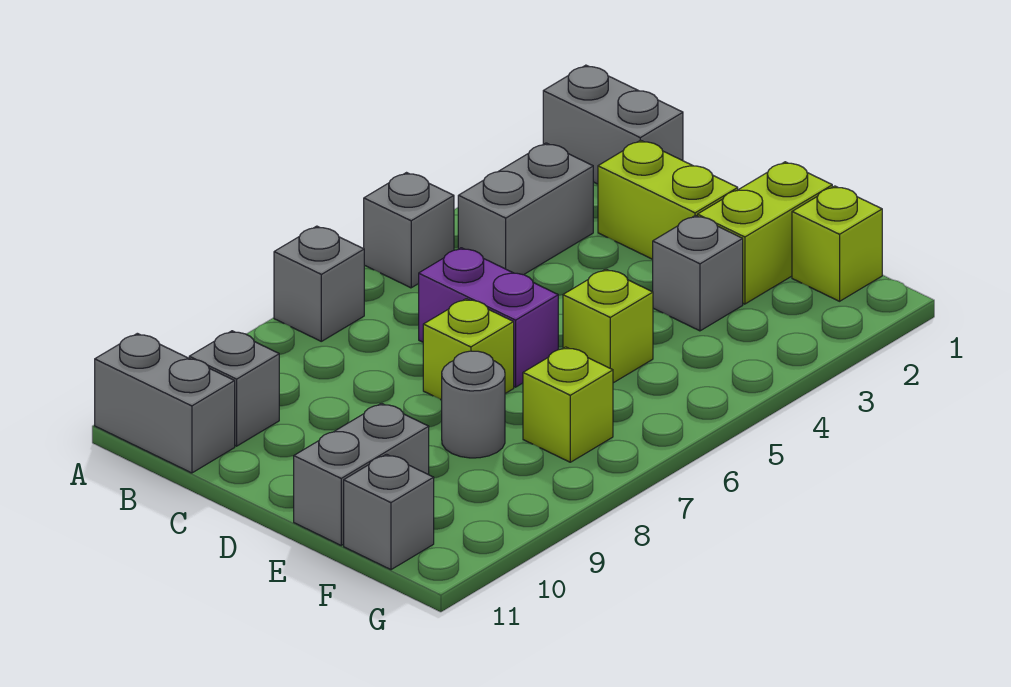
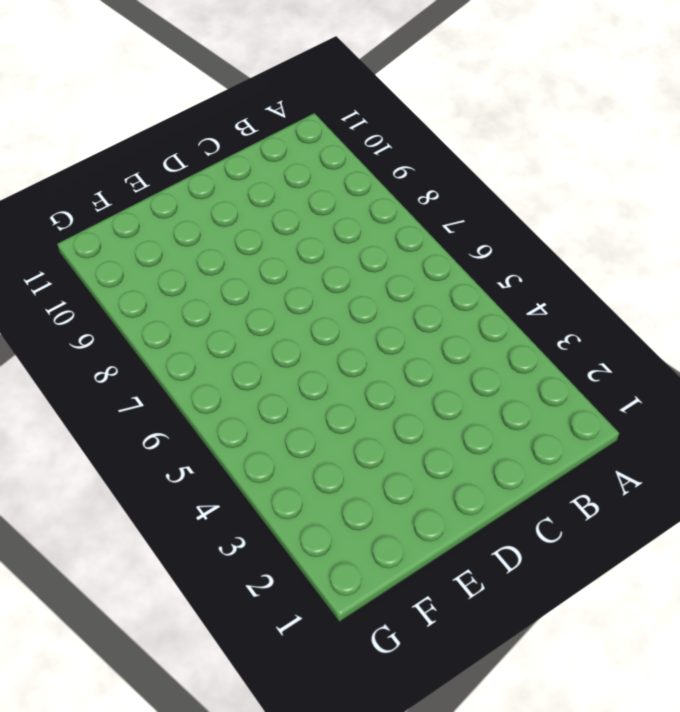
none -> grey brick A1:B1 level 1
none -> grey brick A5 level 1
none -> grey brick A7 level 1

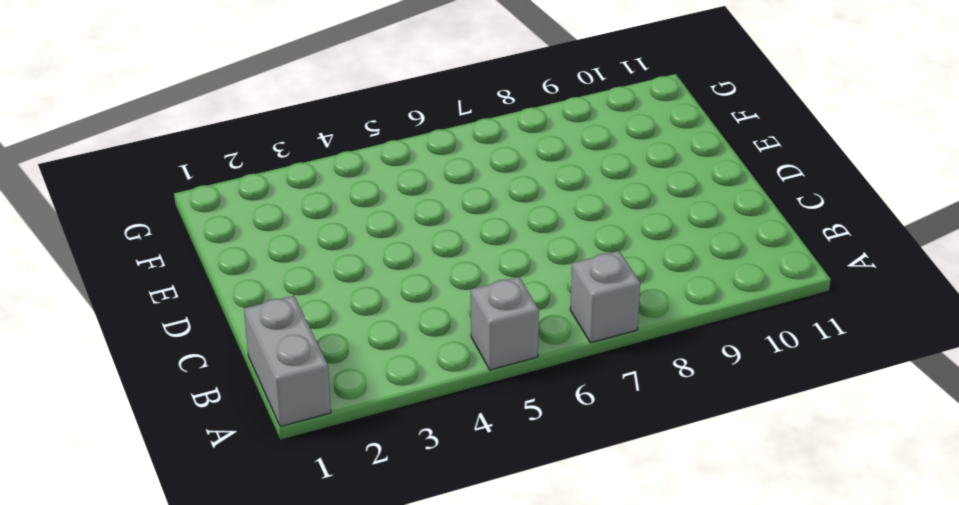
none -> grey brick A11:B11 level 1
none -> grey brick B3:B4 level 1
none -> grey brick B10 level 1

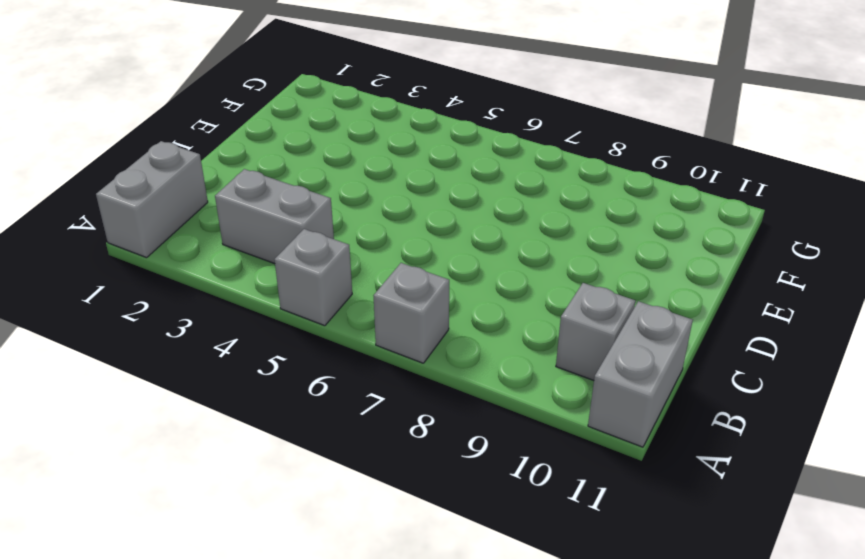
none -> lime brick C2:D2 level 1
none -> purple brick C6:D6 level 1
none -> lime brick D7 level 1

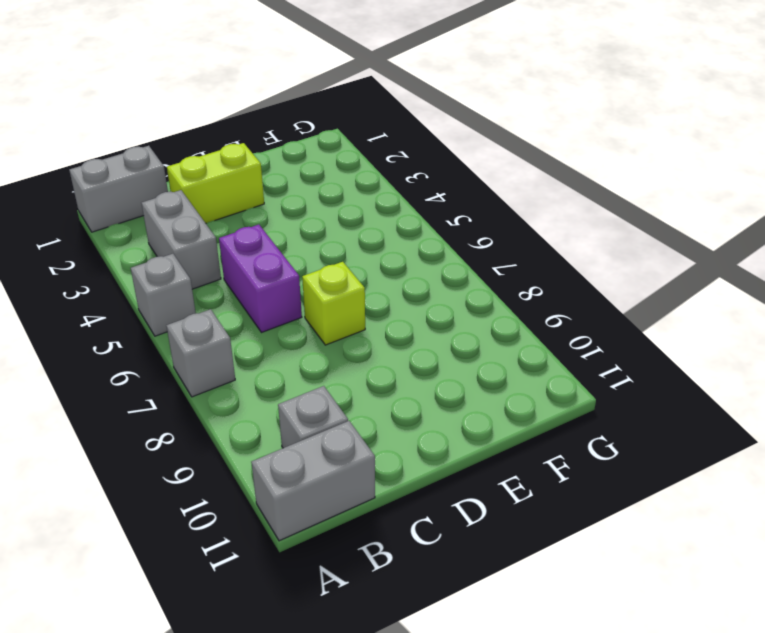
purple brick C5:C6 level 1 -> purple brick C6:D6 level 1
none -> lime brick E1:E2 level 1
none -> grey brick E3 level 1
none -> lime brick E5 level 1

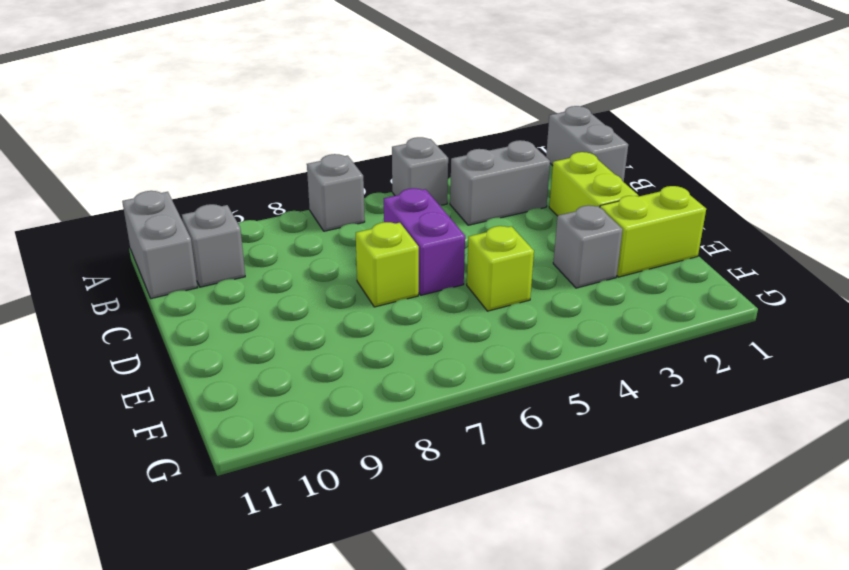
none -> grey round brick E8 level 1
none -> grey brick E10:E11 level 1
none -> lime brick F1 level 1

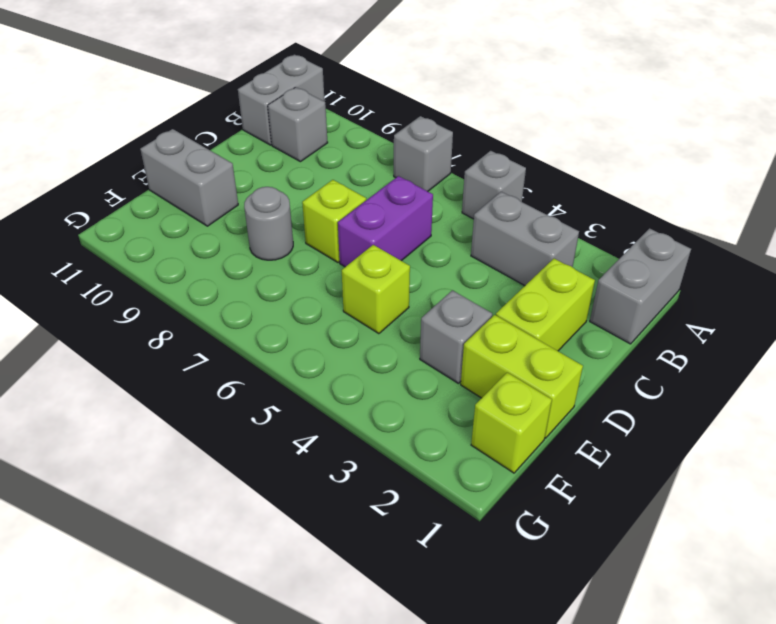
none -> lime brick F7 level 1
none -> grey brick F11 level 1

